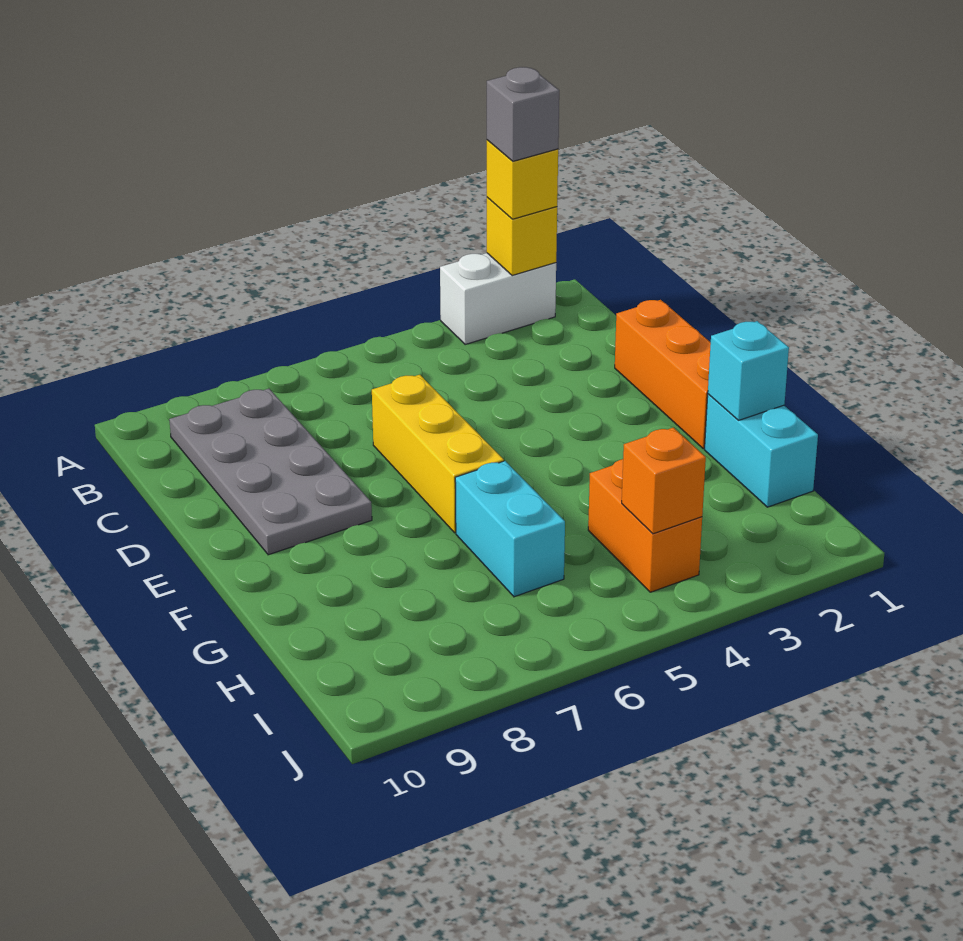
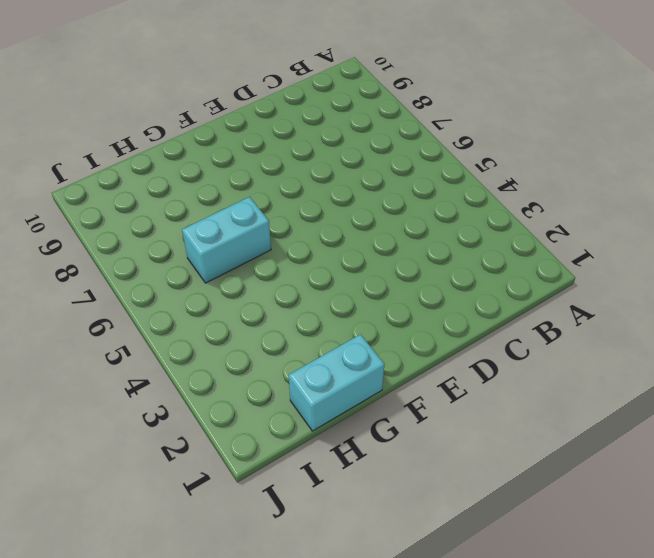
none -> white brick A2:A3 level 1
none -> grey plate B8:E9 level 1
none -> orange brick D1:F1 level 1

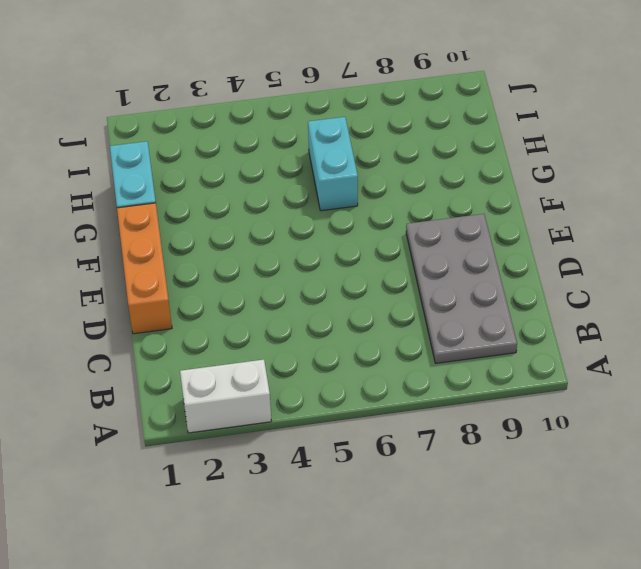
none -> yellow brick D6:F6 level 1
none -> orange brick H4:I4 level 1
none -> yellow brick A2 level 2

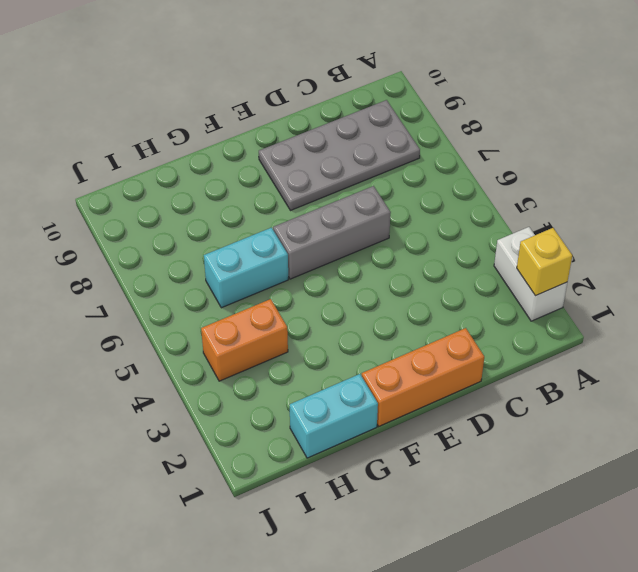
grey brick D6:F6 level 1 -> yellow brick D6:F6 level 1
none -> cyan brick G1 level 2
none -> orange brick I4 level 2
none -> yellow brick A2 level 3

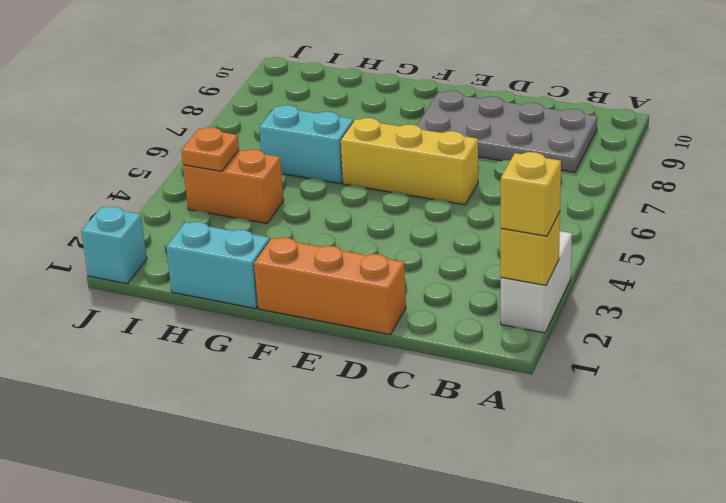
orange plate I4 level 2 -> orange brick I4 level 2
cyan brick J1 level 1 -> cyan brick G1 level 2
none -> grey brick A2 level 4

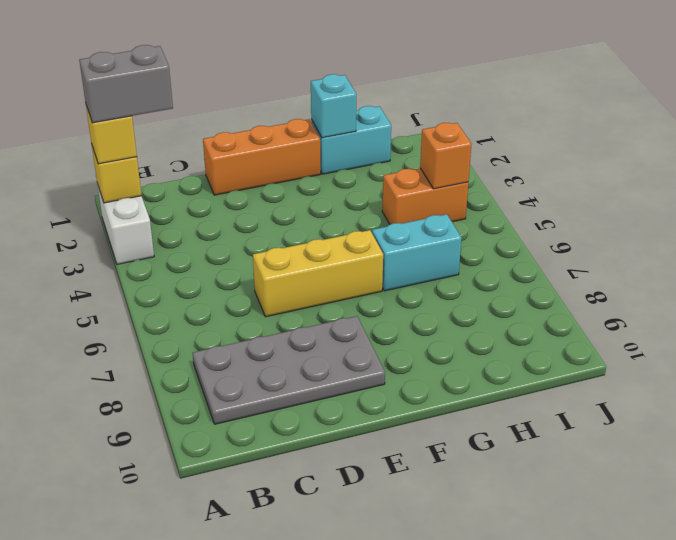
grey brick A2:B2 level 4 -> grey brick A2 level 4

